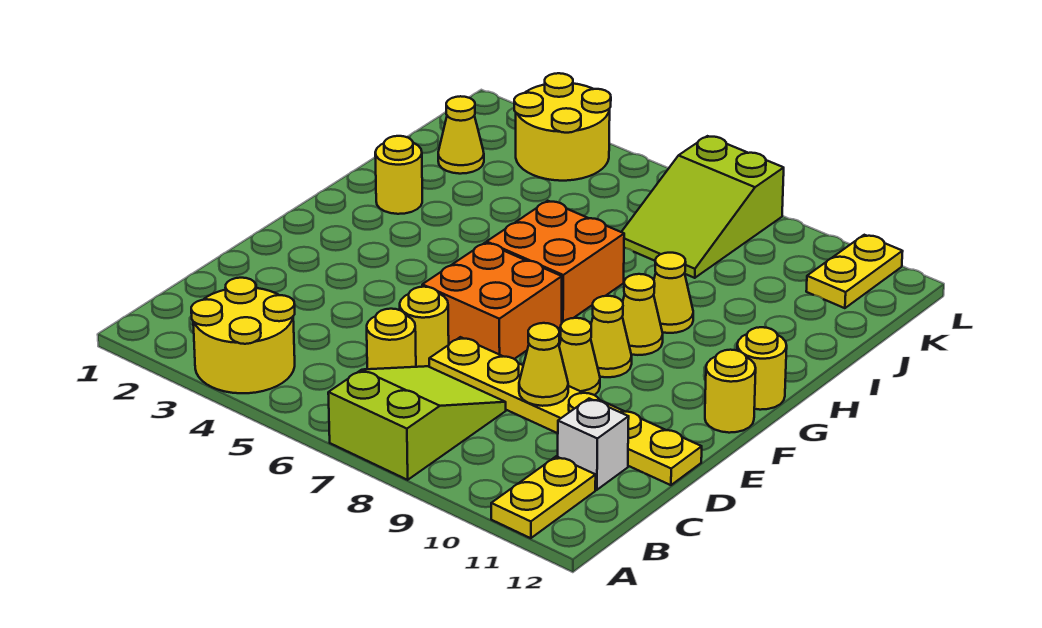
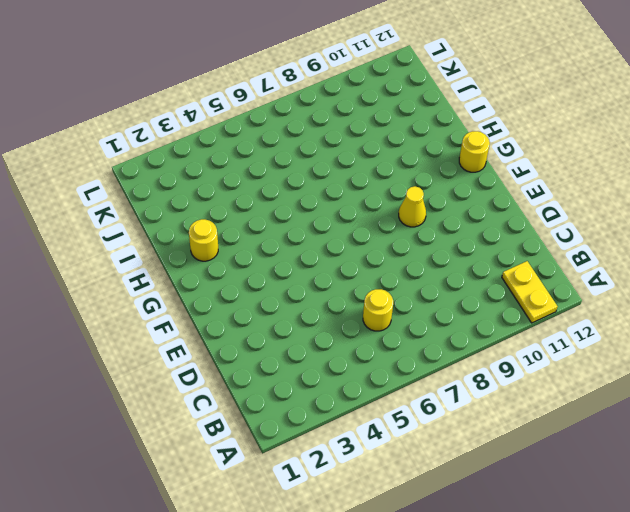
none -> yellow round brick A3:B4 level 1
none -> lime slope A7:C8 level 1 top A
none -> white brick C11 level 1

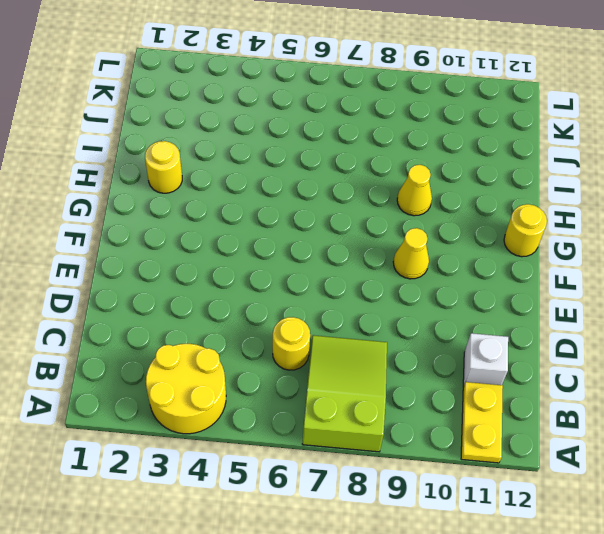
none -> yellow round brick D6 level 1
none -> yellow plate D7:D12 level 1
none -> orange brick E6:F7 level 1

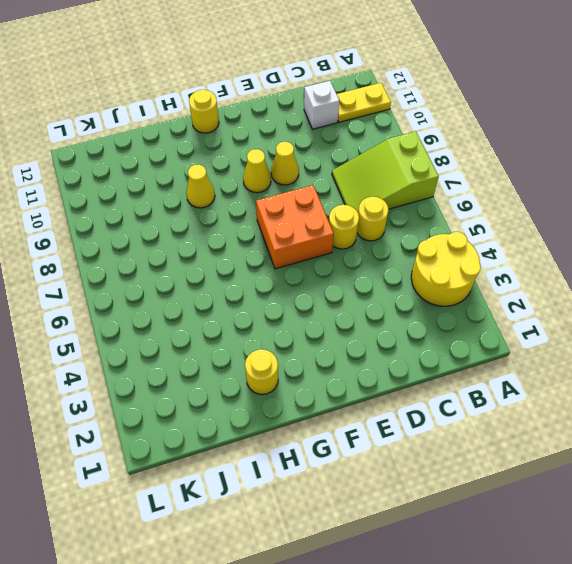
none -> yellow plate D7:D12 level 1
none -> yellow round brick F12 level 1
none -> orange brick G6:H7 level 1

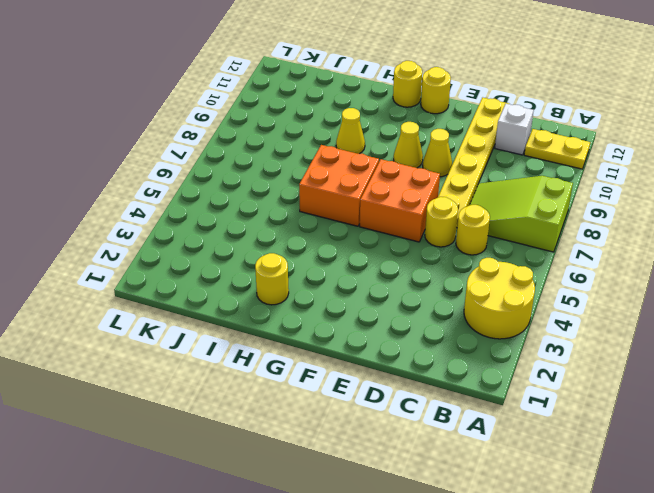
none -> yellow cone G9 level 1
none -> yellow cone J2 level 1
none -> lime slope J7:L8 level 1 top L

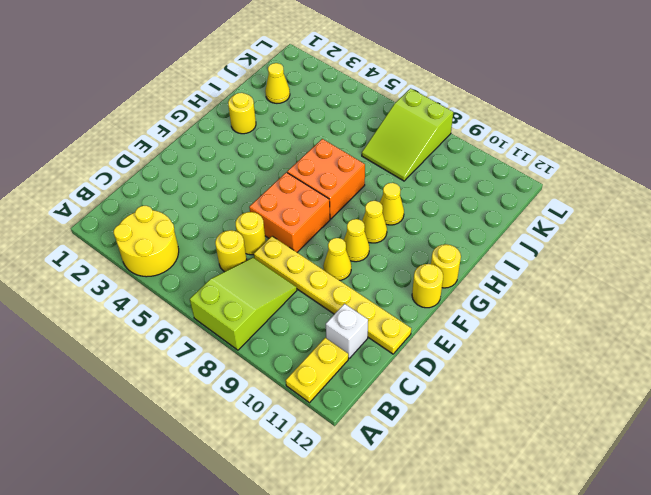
none -> yellow round brick K3:L4 level 1
none -> yellow plate K11:L11 level 1
none -> yellow cone D9 level 2

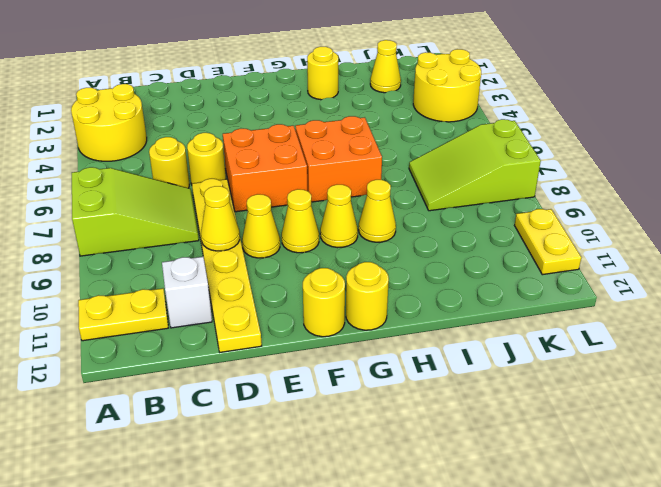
yellow plate L10:L11 level 1 -> yellow plate K11:L11 level 1

